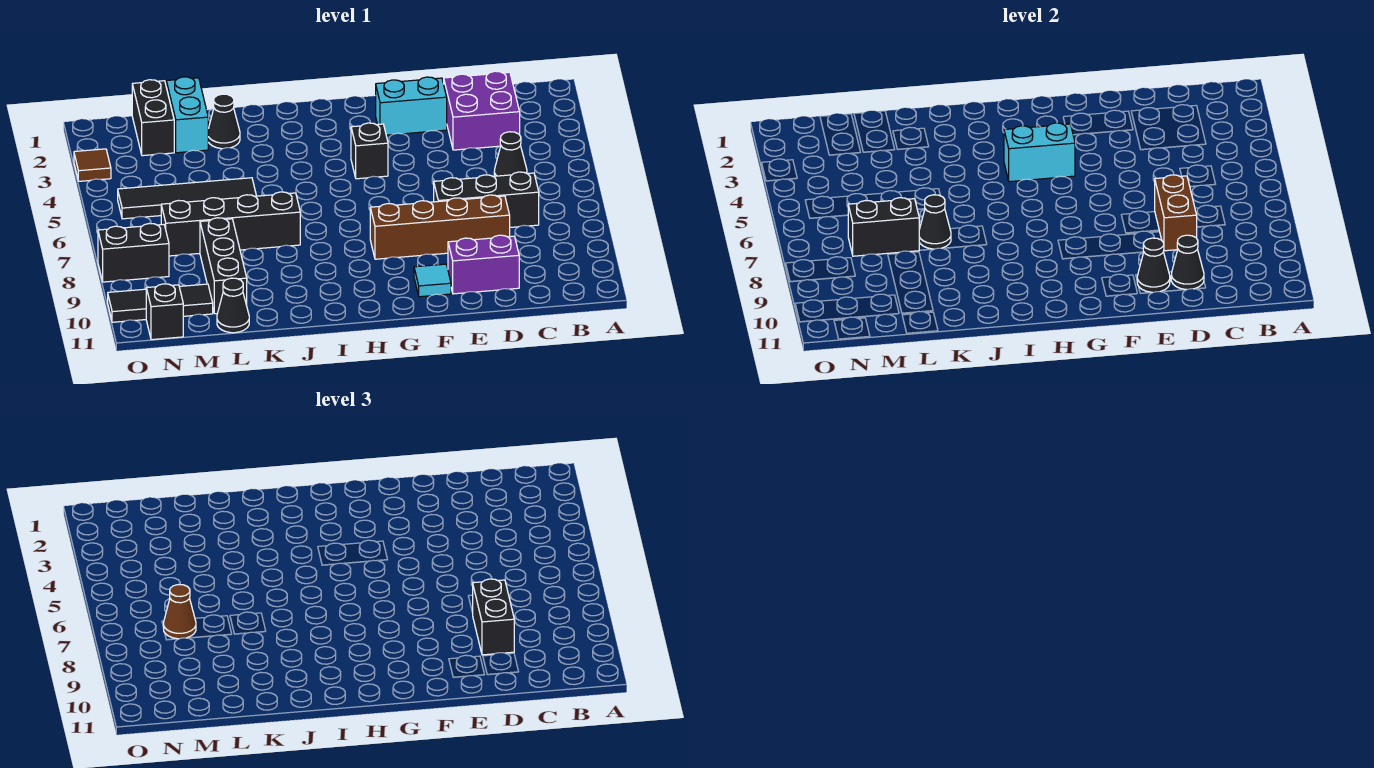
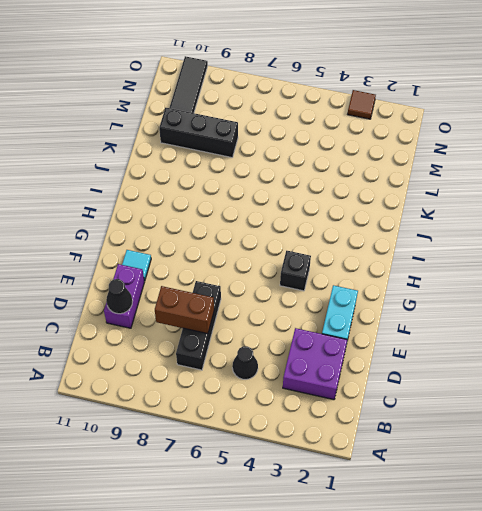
none -> brown brick D8:G8 level 1
none -> black brick J7:M7 level 1
none -> black cone K2 level 1

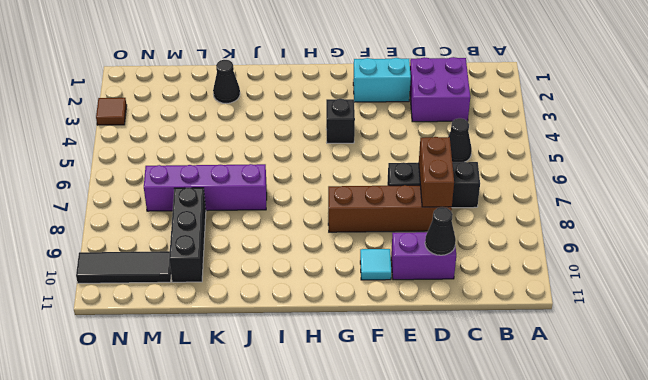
purple brick J7:M7 level 1 -> black brick J7:M7 level 1
none -> black tile K5:N5 level 1
none -> cyan brick L1:L2 level 1
none -> black cone L11 level 1

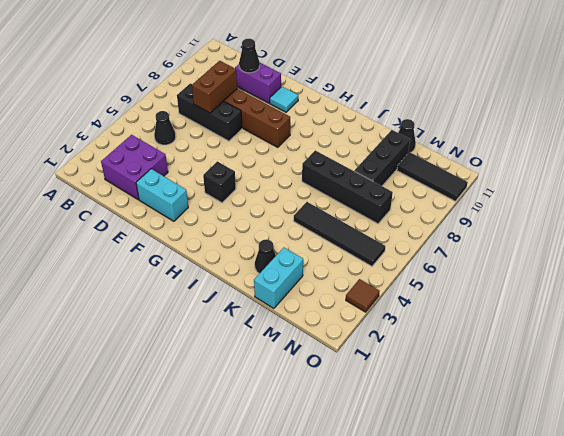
none -> black brick M1:M2 level 1
none -> black brick N8:O8 level 1
none -> black brick N11 level 1

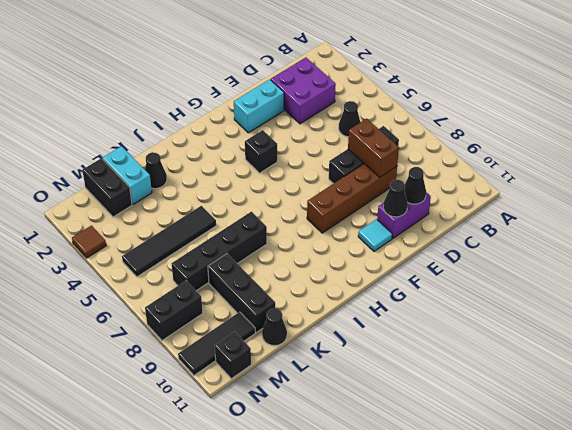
none -> cyan brick G4:H4 level 2
none -> black cone K7 level 2
none -> black brick L7:M7 level 2

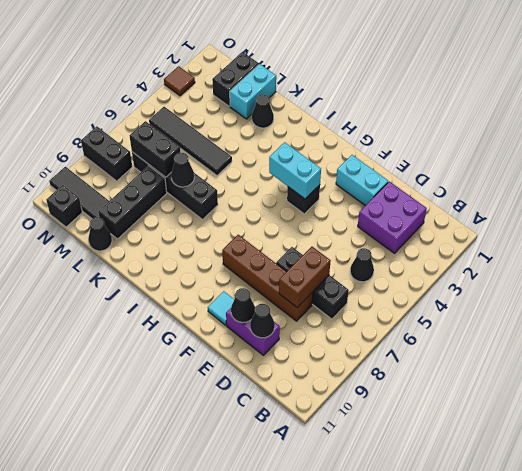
none -> black brick D8:D9 level 3
none -> brown cone M7 level 3

